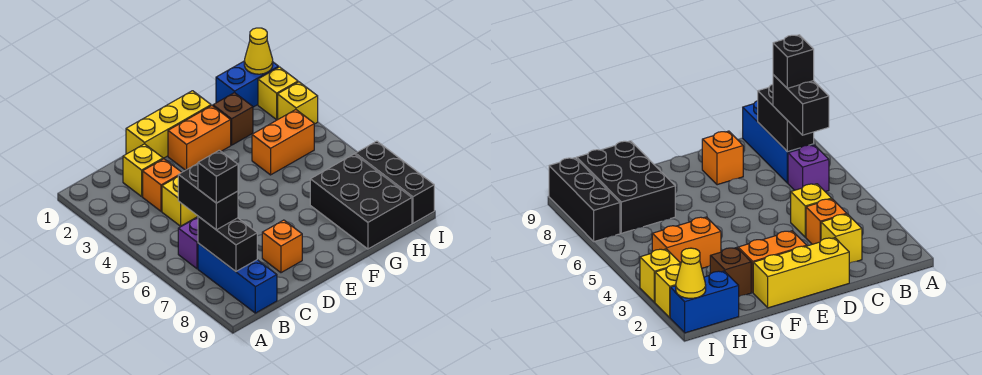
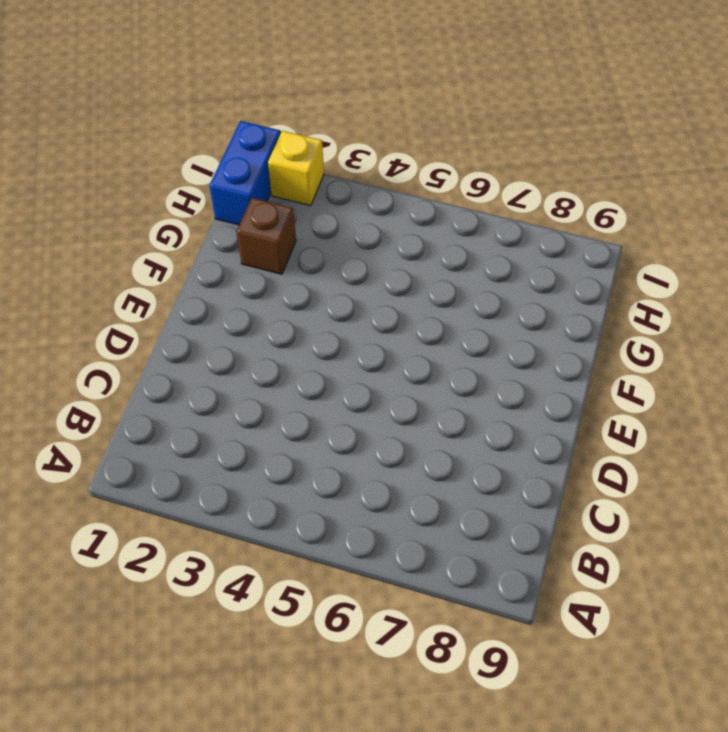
none -> purple brick B6 level 1
none -> blue brick B7:B9 level 1
none -> yellow brick C2 level 1

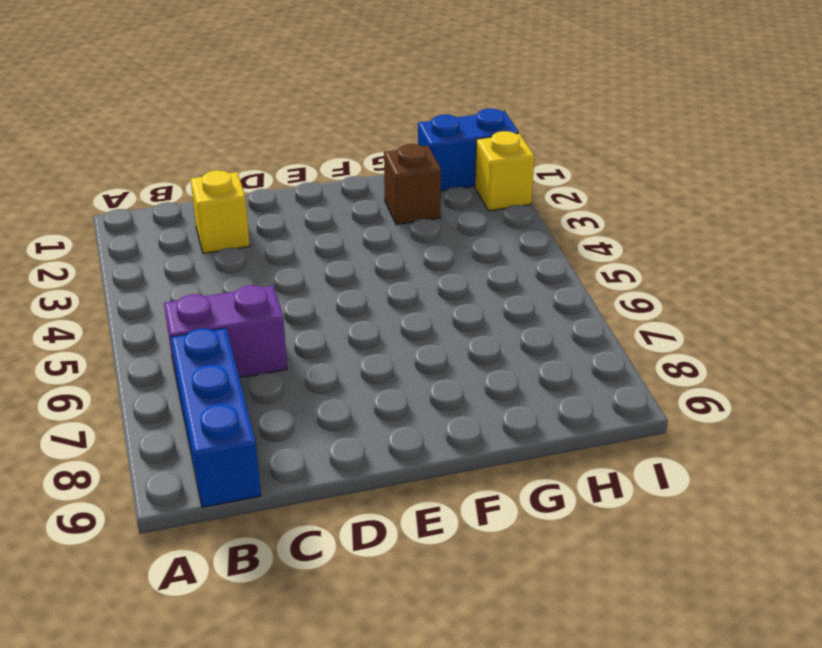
purple brick B6:C6 level 1 -> purple brick B6 level 1
none -> orange brick C3 level 1
none -> yellow brick C4 level 1
none -> yellow brick D1:F1 level 1

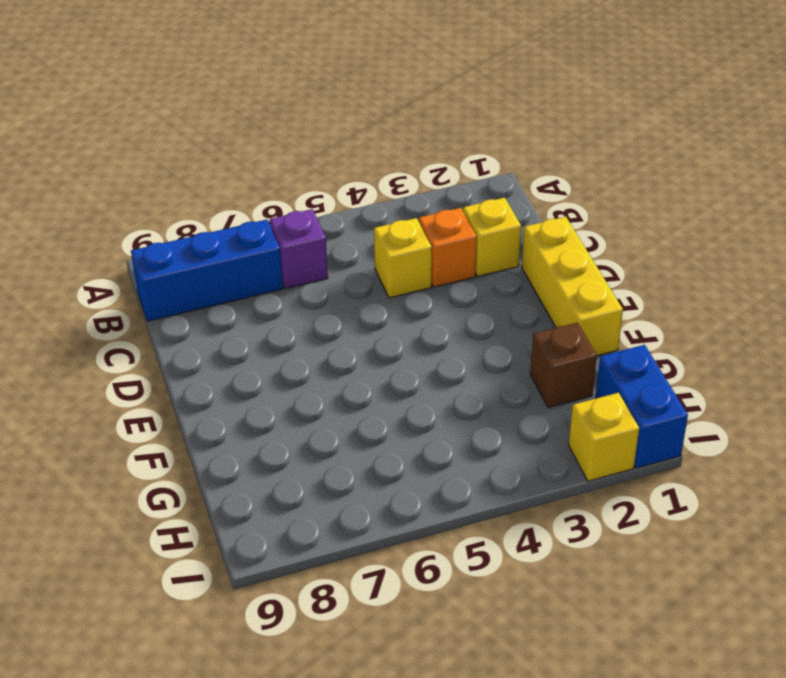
none -> orange brick D8 level 1
none -> orange brick E2:F2 level 1
none -> orange brick G4:H4 level 1

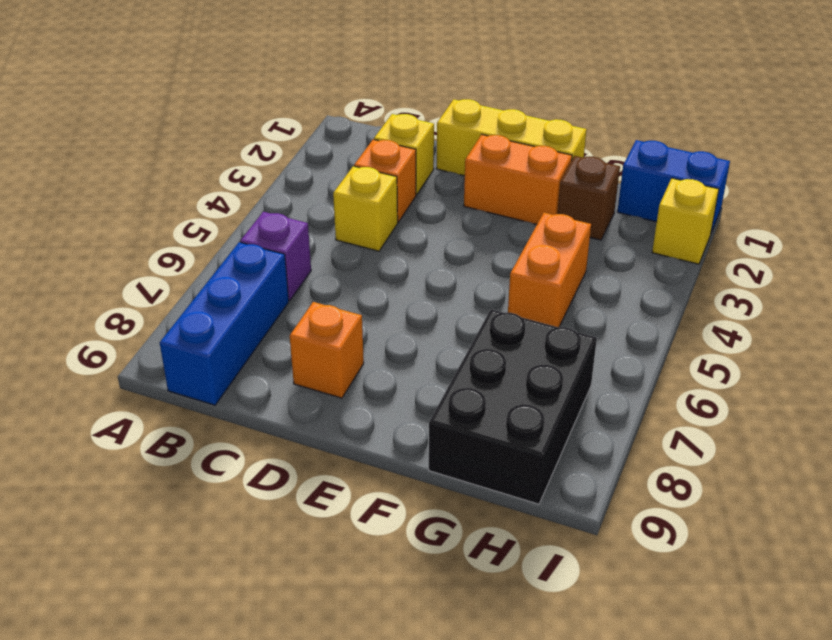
orange brick G4:G5 level 1 -> orange brick G4:H4 level 1
none -> yellow brick I3 level 1
none -> black brick I7:I9 level 1
none -> black brick B7:B8 level 2

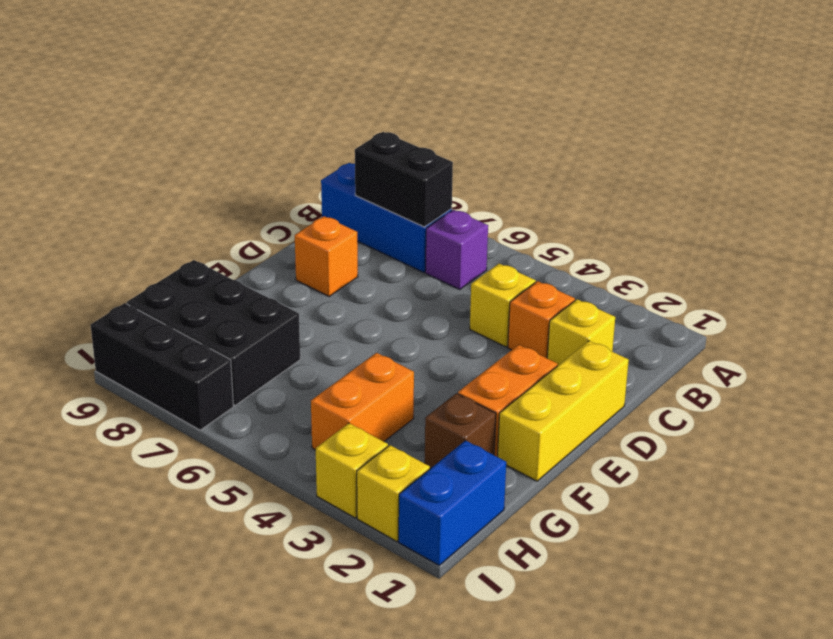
none -> yellow cone I1 level 2
none -> black brick B6:B7 level 3
none -> black brick B7 level 4

